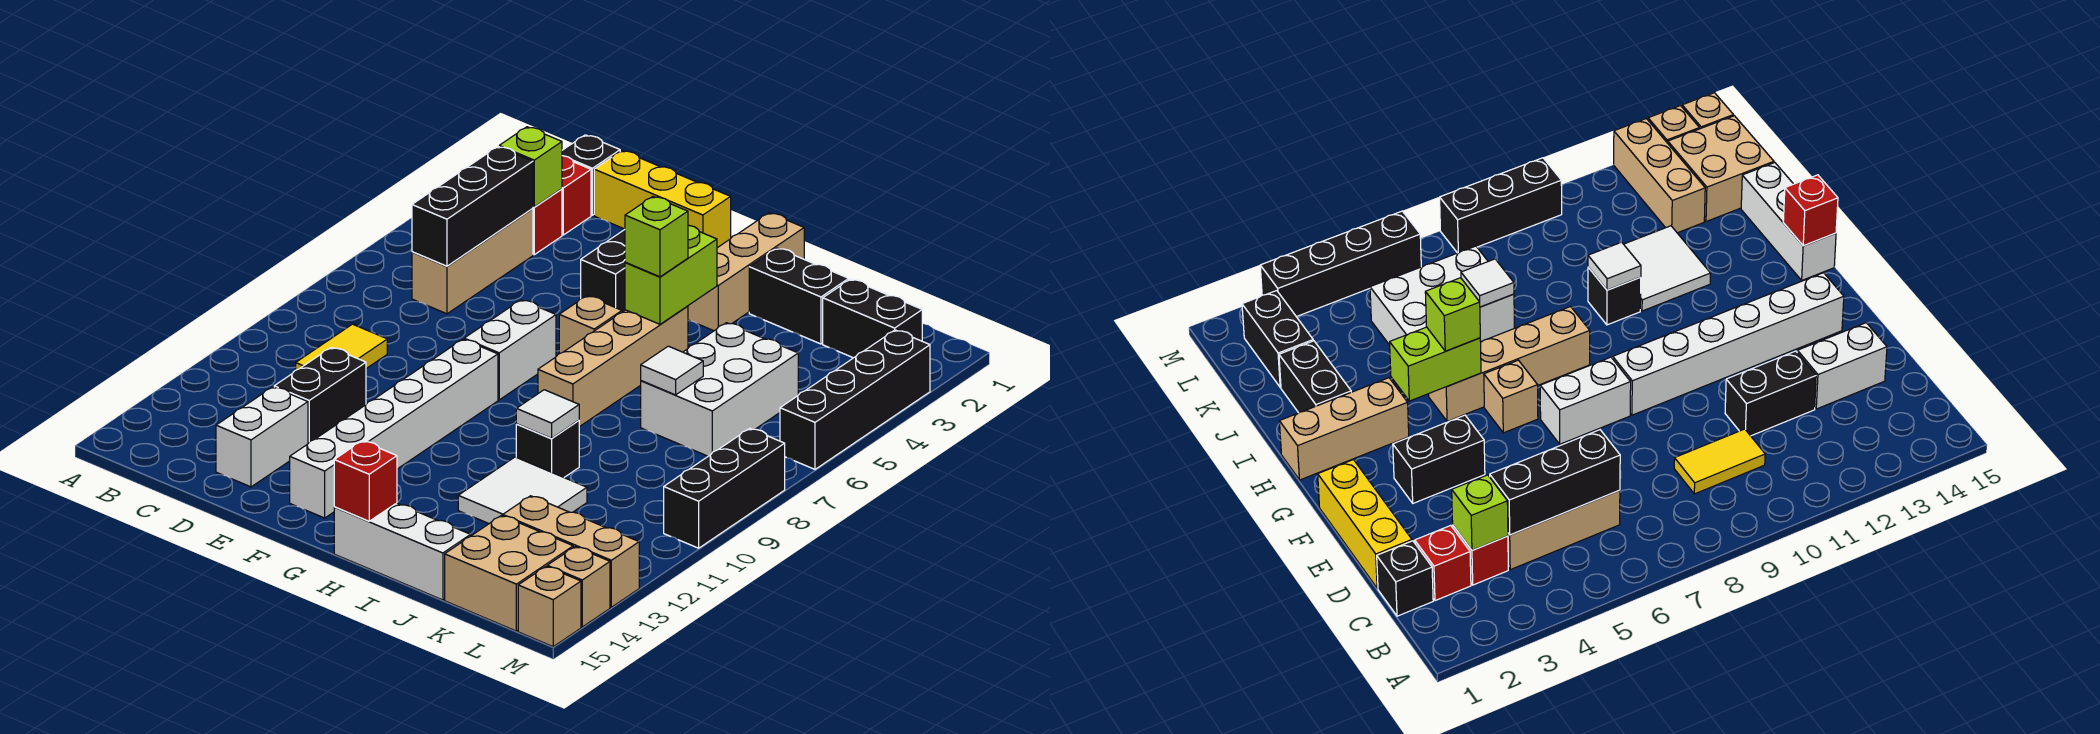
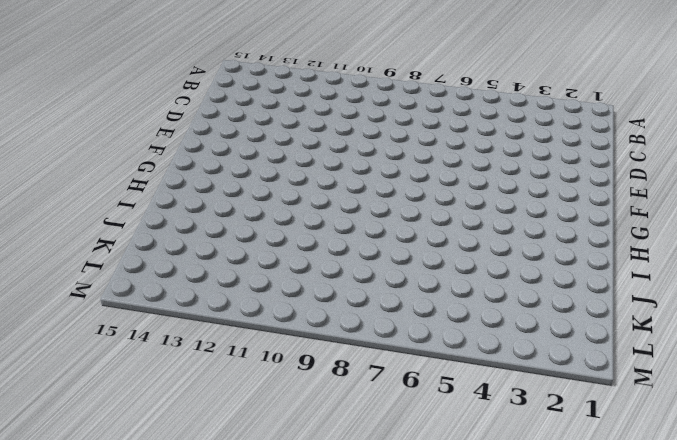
none -> black brick C1 level 1
none -> red brick C2 level 1
none -> red brick C3 level 1
none -> tan brick C4:C6 level 1

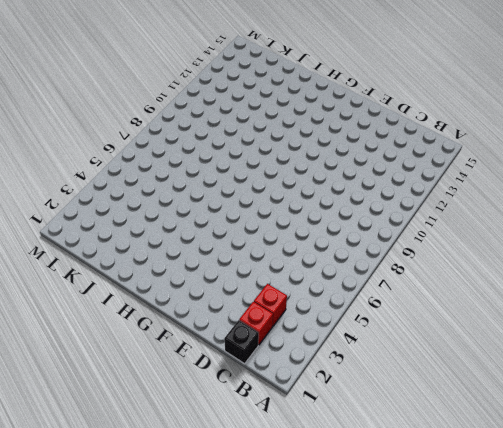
none -> tan brick C4:C6 level 1
none -> yellow tile C9:C10 level 1
none -> yellow brick D1:F1 level 1
none -> black brick D11:D12 level 1

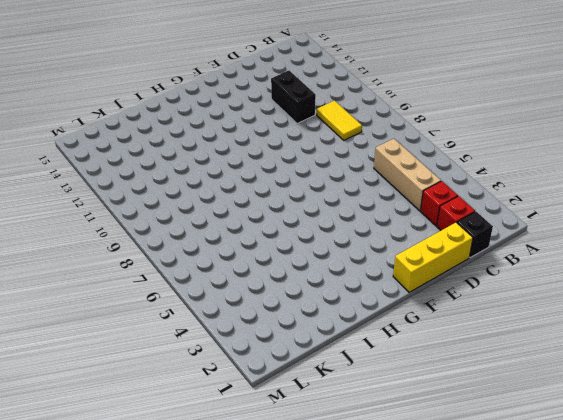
none -> white brick D13:D14 level 1
none -> black brick F3:F4 level 1
none -> white brick F7:F8 level 1
none -> white brick F9:F14 level 1

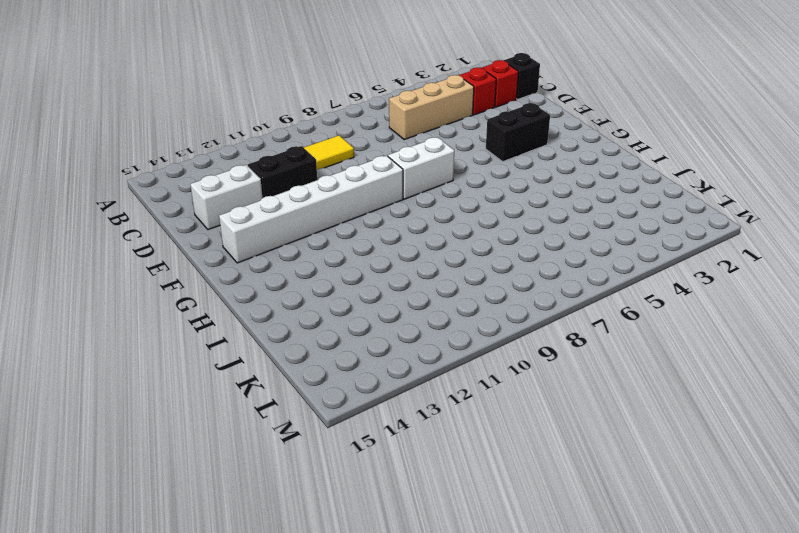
none -> yellow brick D1:F1 level 1
none -> tan brick G6 level 1
none -> tan brick H1:H3 level 1
none -> tan brick H5:H8 level 1

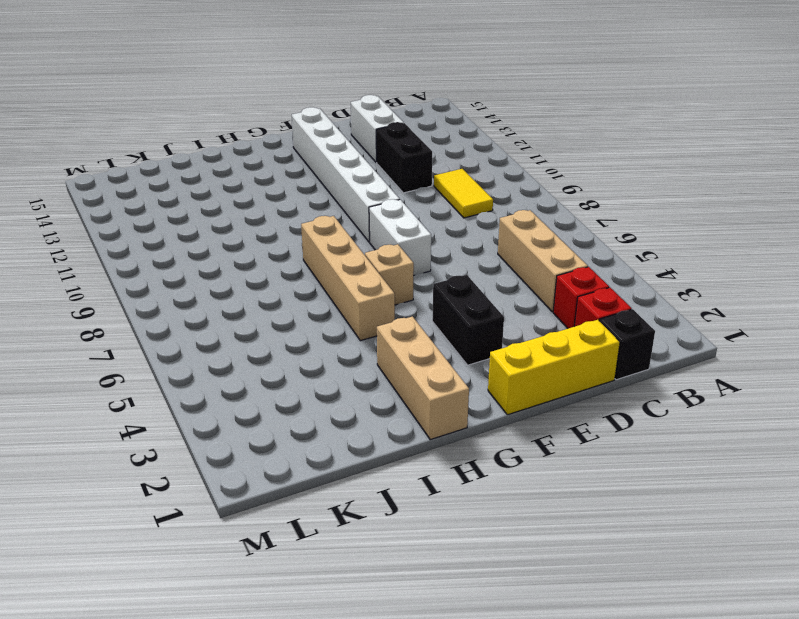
none -> white brick H15:J15 level 1
none -> black brick I2:J2 level 1
none -> black brick I10 level 1
none -> white tile I11:J12 level 1

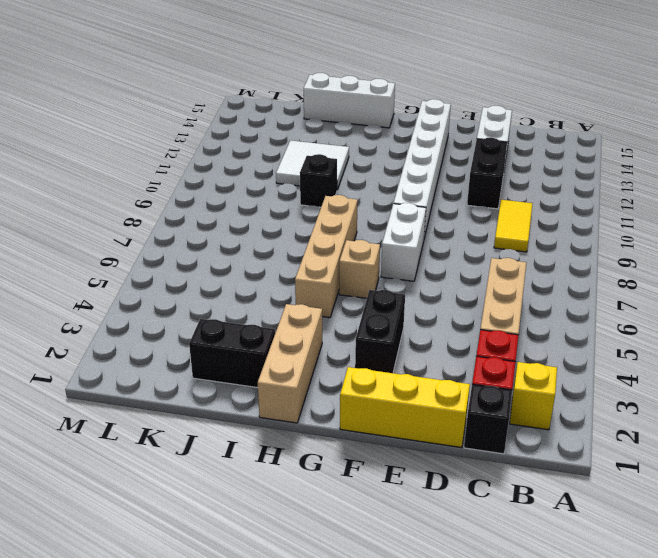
yellow brick B2 level 1 -> none
none -> white brick J5:K7 level 1
none -> black brick K2:L2 level 1
none -> tan brick K13:M13 level 1
none -> tan brick K14:L15 level 1

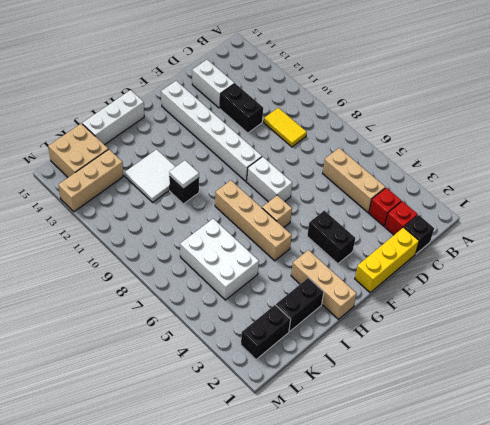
none -> black brick M3:M6 level 1
none -> black brick M8:M10 level 1
none -> tan brick M14 level 1
none -> tan brick M15 level 1

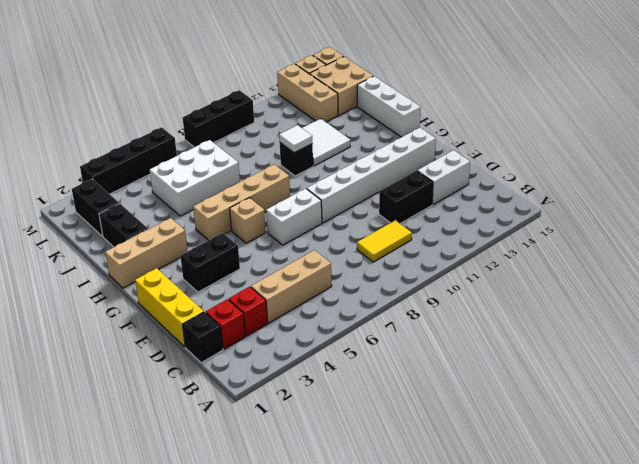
none -> lime brick C3 level 2
none -> black brick C4:C6 level 2
none -> lime brick H4:H5 level 2
none -> red brick H15 level 2

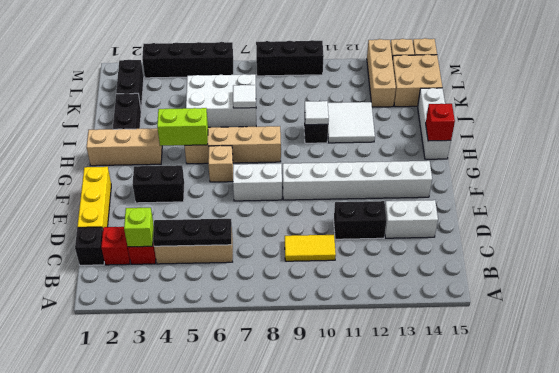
black plate C4:C6 level 2 -> black brick C4:C6 level 2
none -> lime brick H5 level 3

